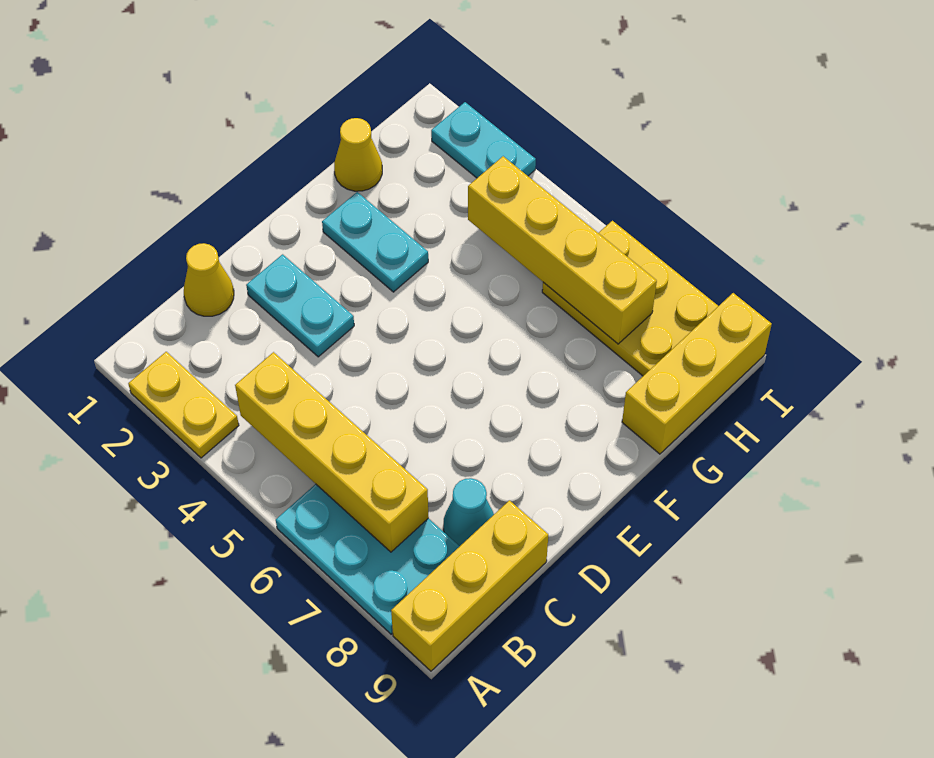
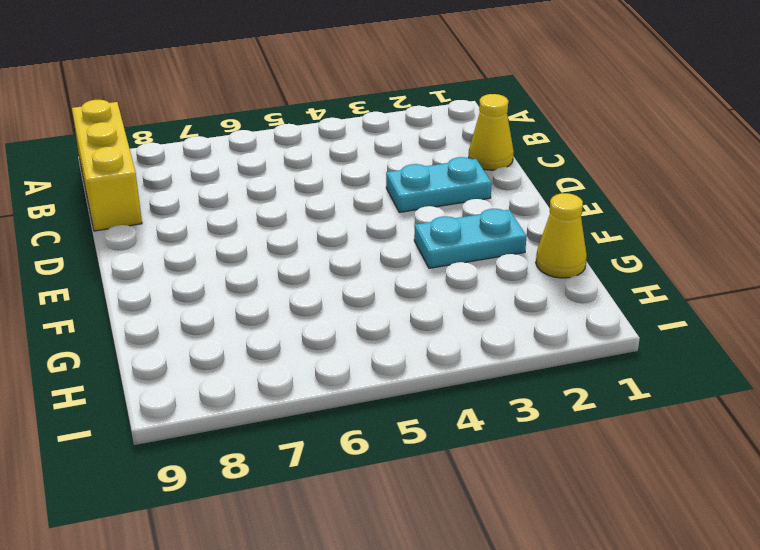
none -> yellow plate A2:A3 level 1
none -> cyan plate A6:B8 level 1
none -> cyan cone C8 level 1

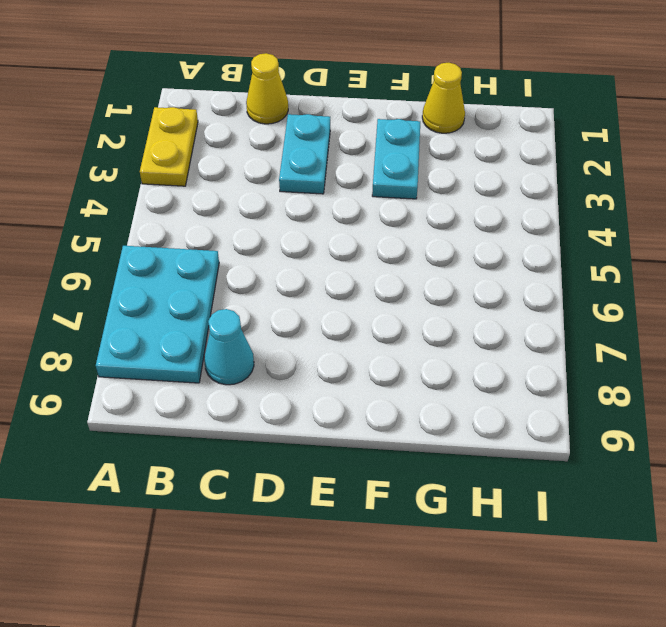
none -> yellow brick A9:C9 level 1
none -> yellow brick G9:I9 level 1
none -> yellow plate H6:I8 level 1

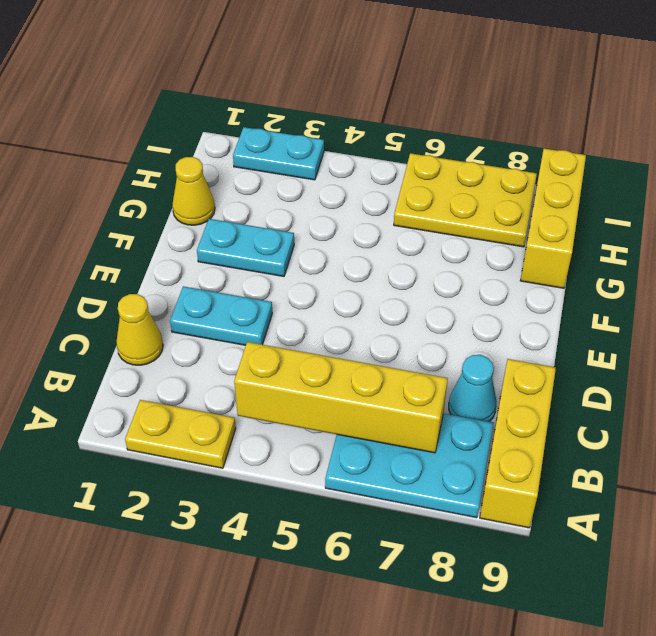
none -> yellow brick H4:H7 level 2

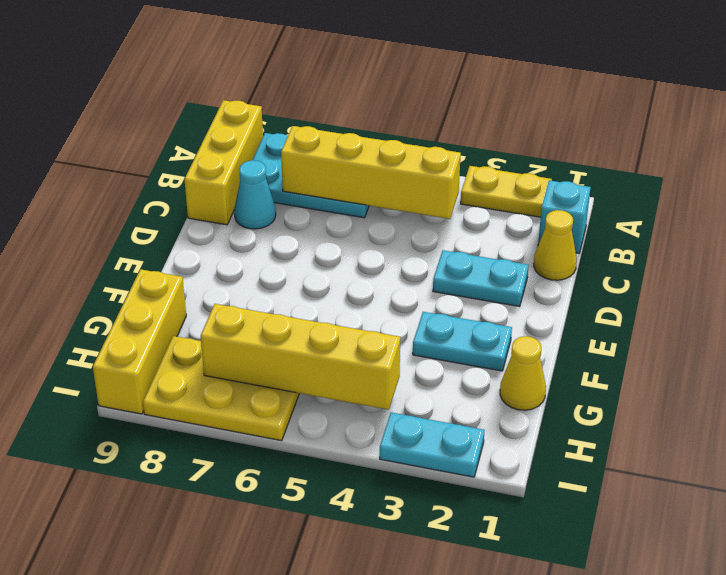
cyan brick B1 level 1 -> none

